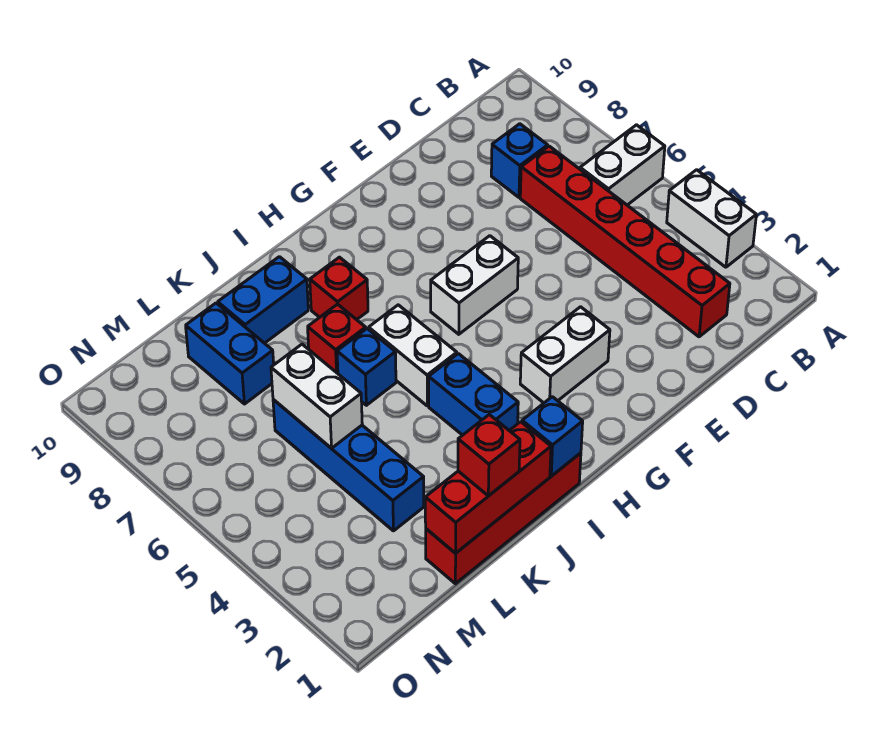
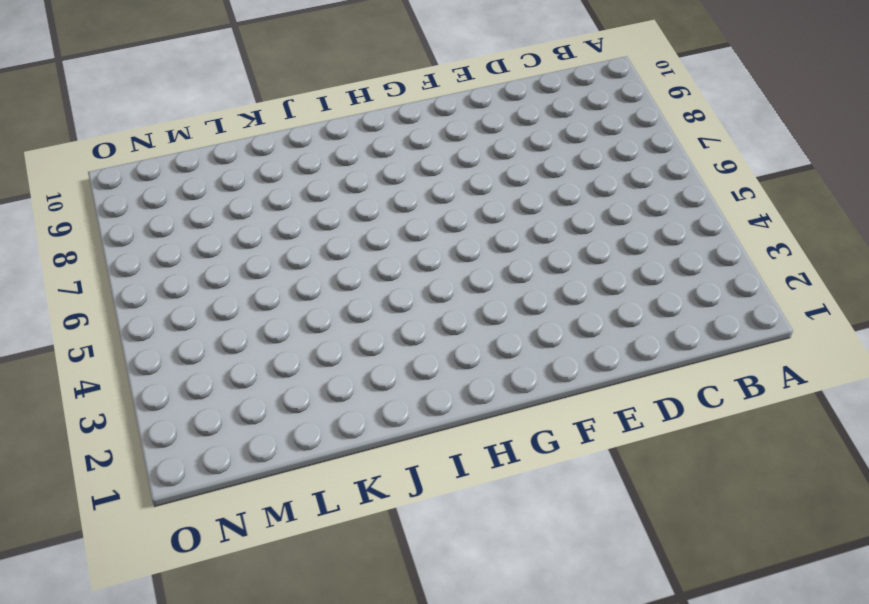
none -> white brick A3:A4 level 1
none -> white brick A6:B6 level 1
none -> red brick C2:C7 level 1

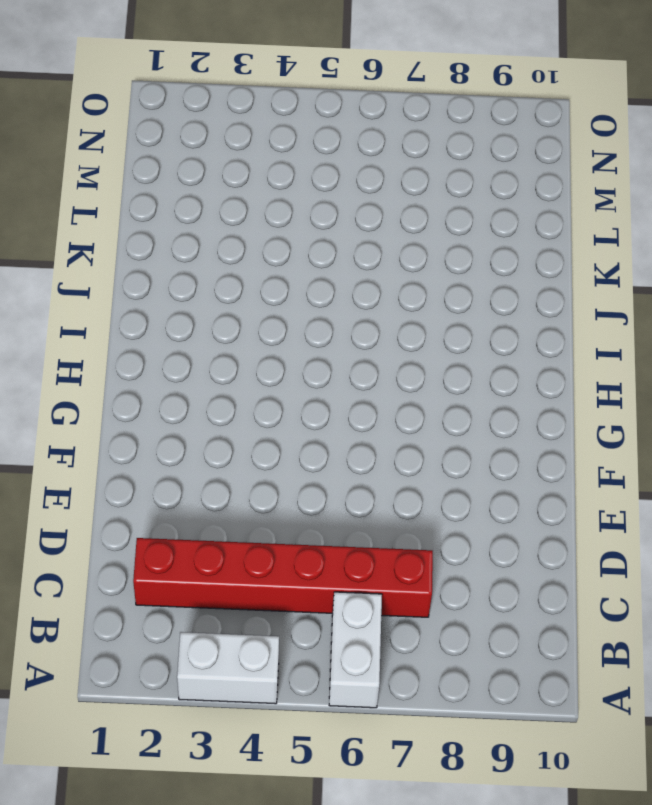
none -> blue brick C8 level 1
none -> white brick F3:G3 level 1
none -> white brick F6:G6 level 1

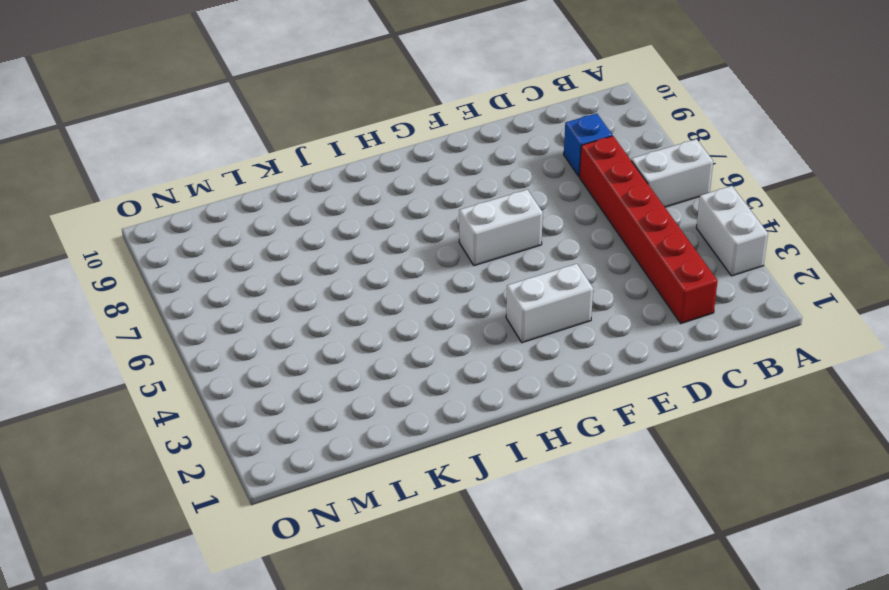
none -> red brick I1:L1 level 1
none -> blue brick I3:I4 level 1
none -> white brick I5:I6 level 1

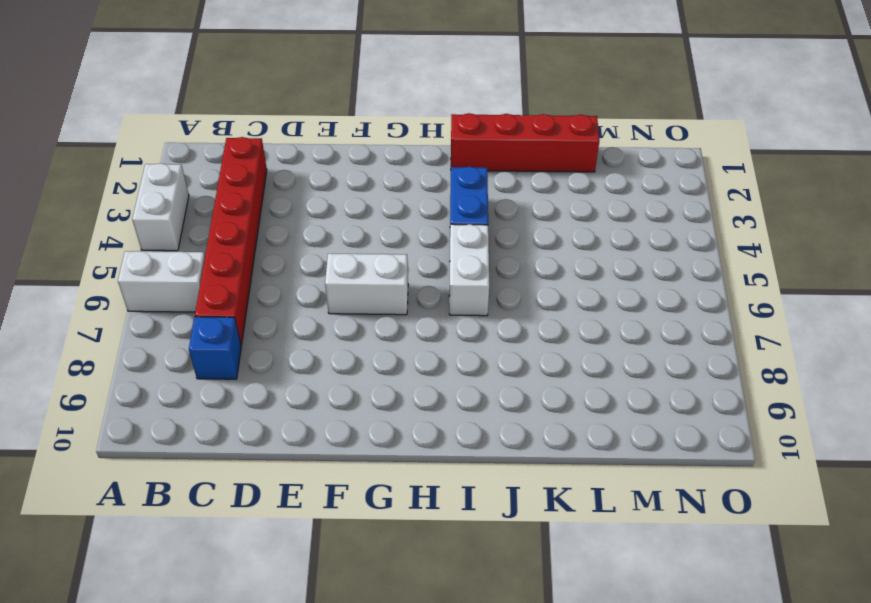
none -> white brick F3:G3 level 1
none -> red brick I8 level 1
none -> blue brick J6 level 1

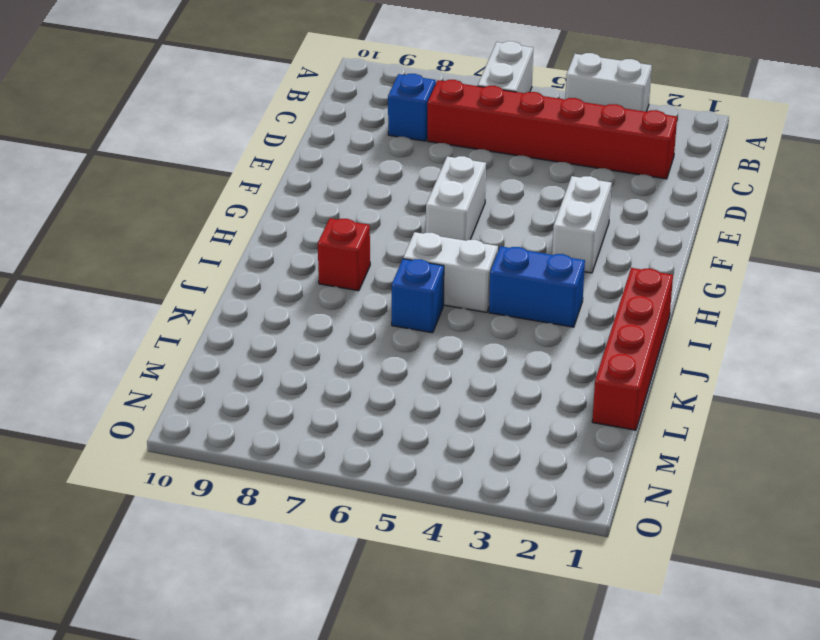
none -> red brick J7 level 1
none -> blue brick J9:K9 level 1
none -> blue brick L3:L6 level 1

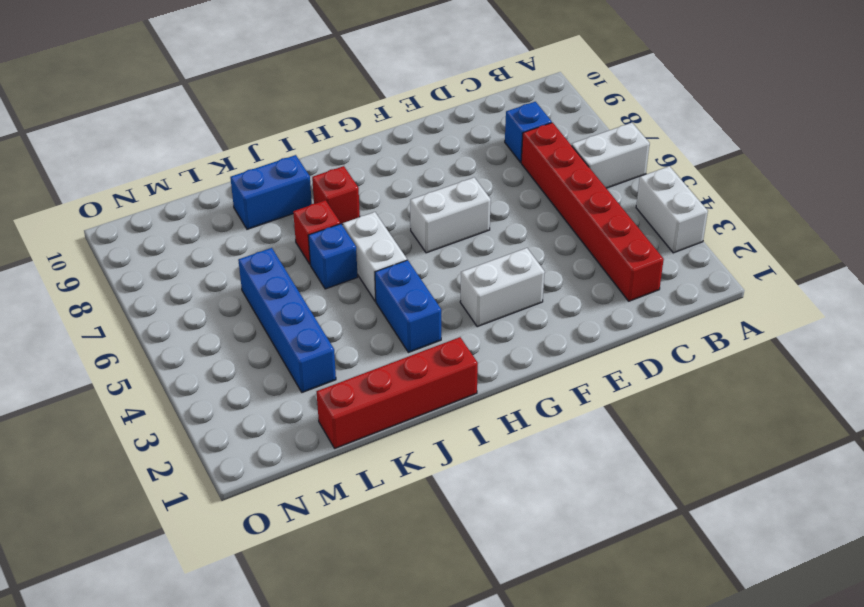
none -> blue brick L8:L9 level 1
none -> blue brick I1 level 2
none -> red brick J1:L1 level 2

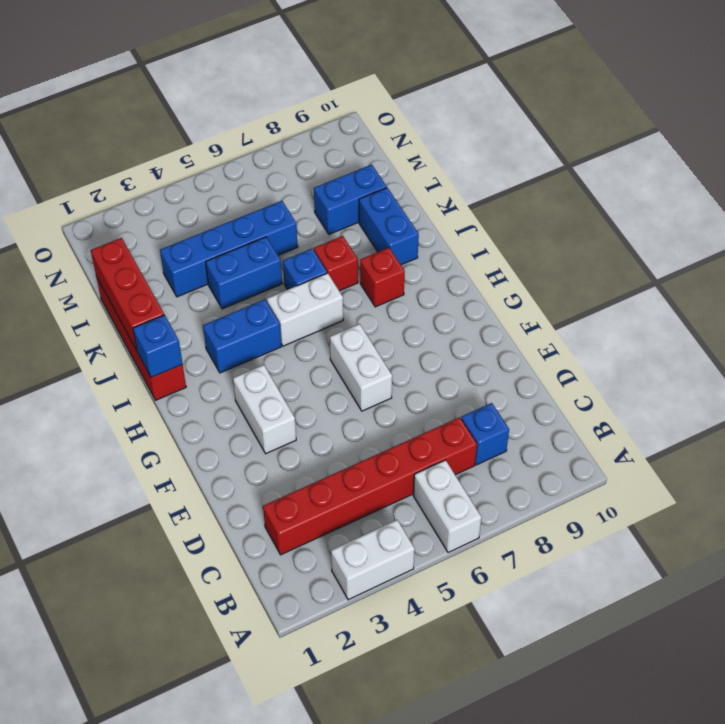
blue brick K4:K5 level 1 -> none
none -> white brick L5:L6 level 2
none -> red brick K1 level 3

